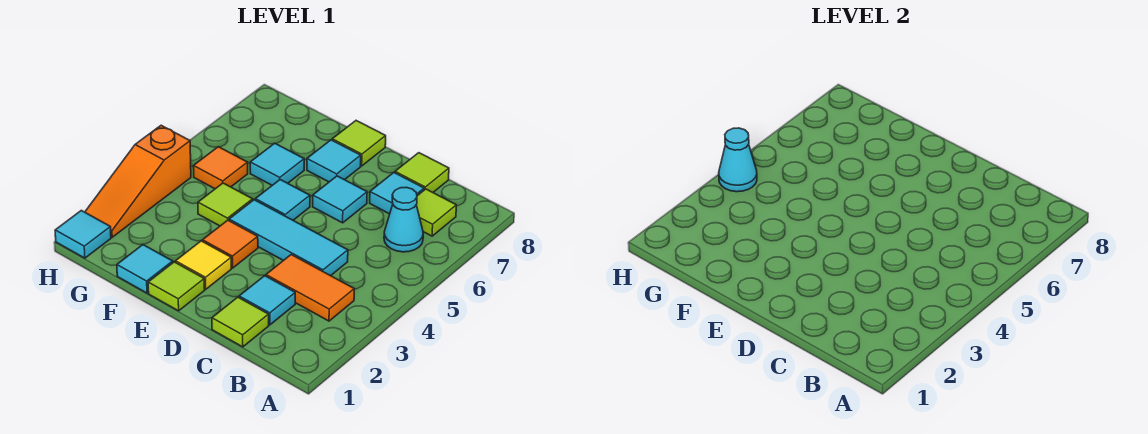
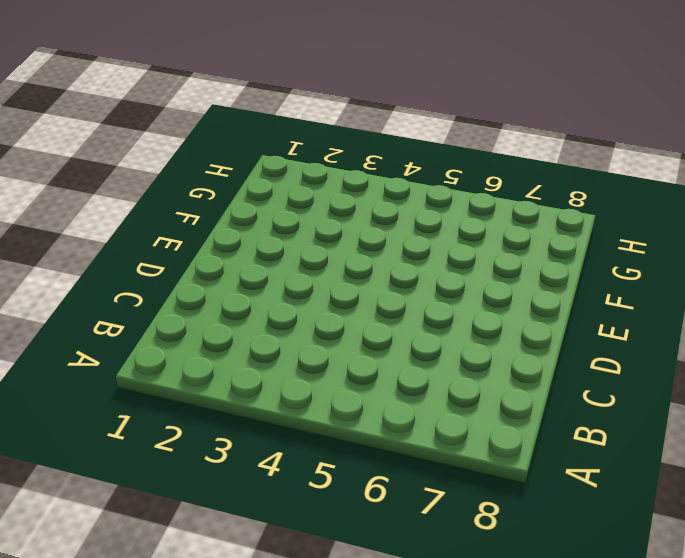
none -> orange tile B3:C3 level 1
none -> cyan cone B6 level 1
none -> lime tile B7 level 1

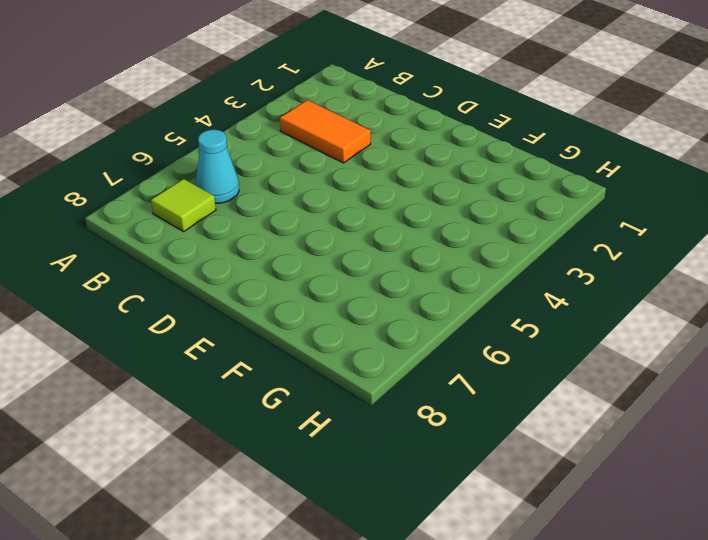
none -> lime tile C1 level 1
none -> cyan tile C2 level 1
none -> cyan tile C4:E4 level 1

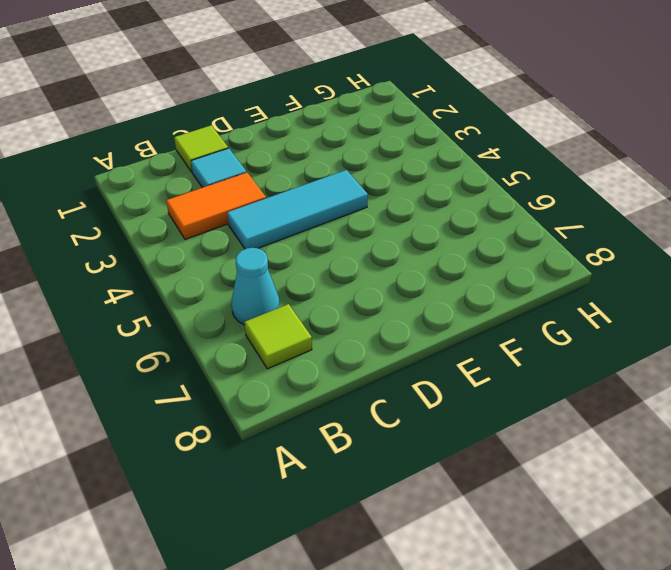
none -> cyan tile C7 level 1
none -> lime tile C8 level 1
none -> cyan tile D6 level 1

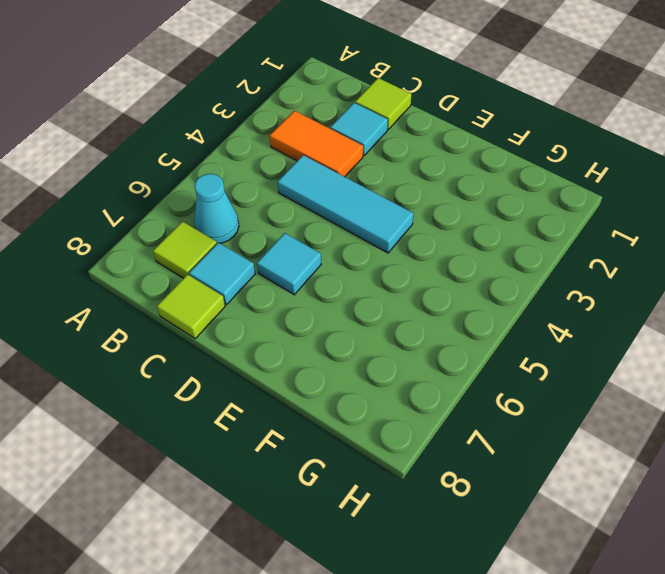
none -> lime tile E1 level 1
none -> yellow tile E2 level 1
none -> orange tile E3 level 1

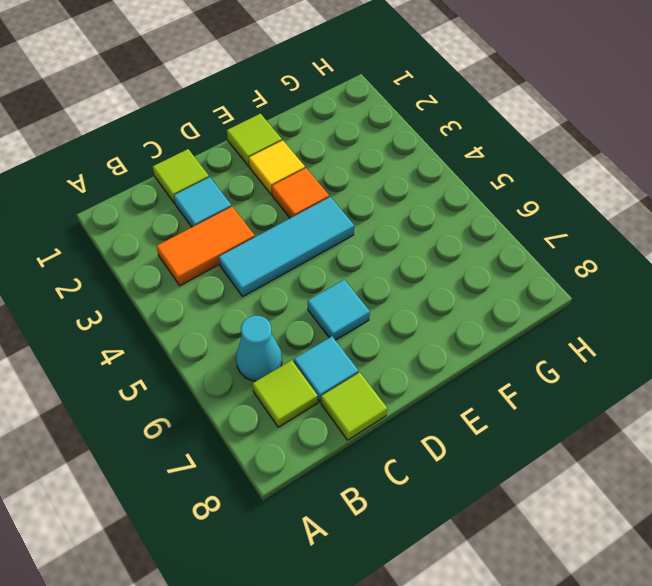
none -> cyan tile E5 level 1
none -> cyan tile E7 level 1
none -> lime tile E8 level 1

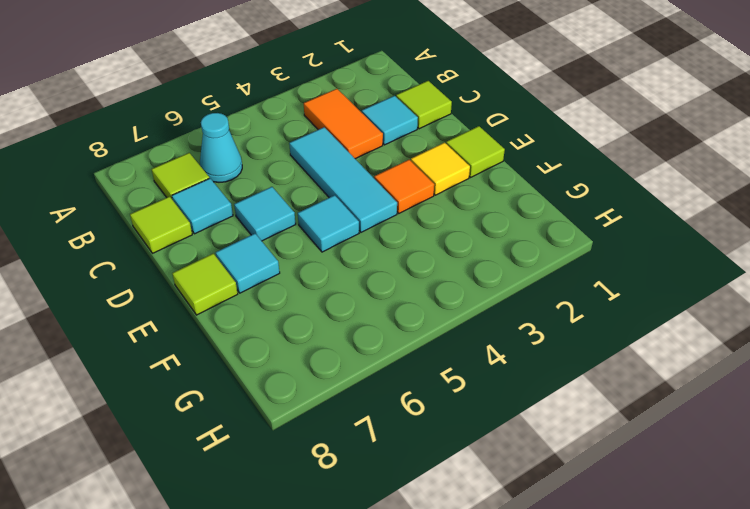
none -> cyan tile F1 level 1
none -> lime tile F4 level 1
none -> cyan tile F6 level 1

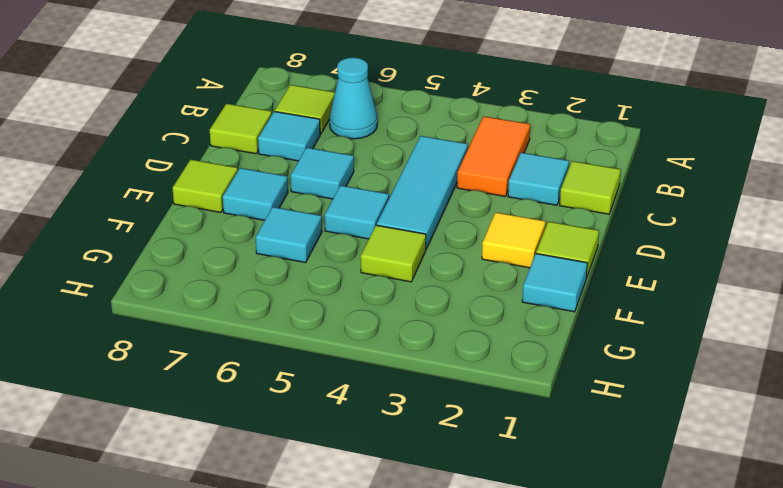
none -> orange tile E3 level 1
none -> orange tile G5 level 1
none -> cyan tile H1 level 1

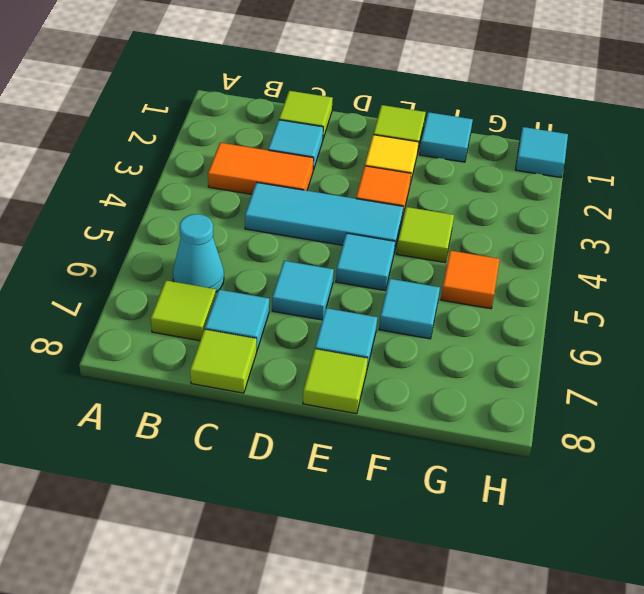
none -> orange slope H2:H4 level 1 top 4
none -> cyan cone H4 level 2

